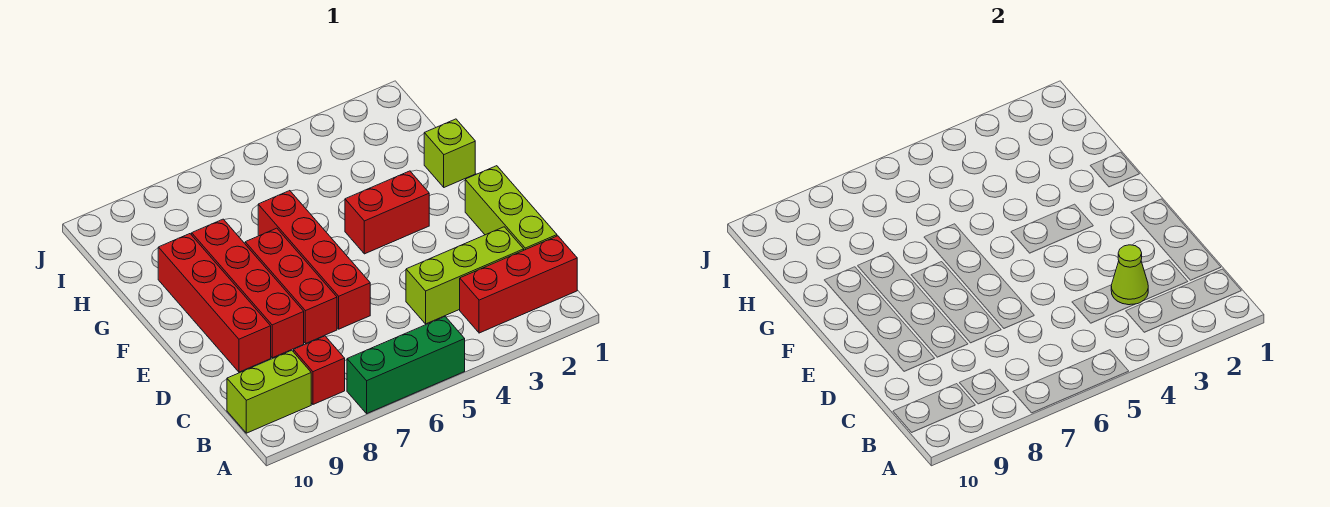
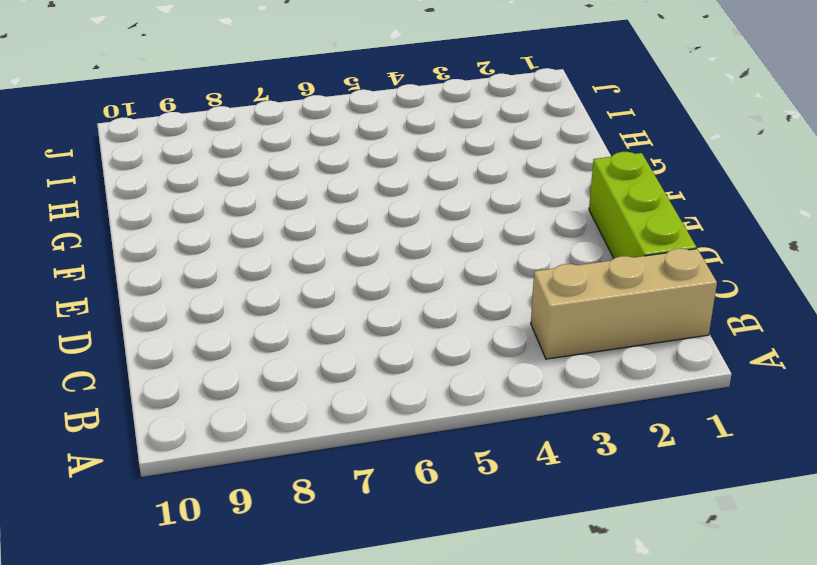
tan brick B1:B3 level 1 -> red brick B1:B3 level 1
none -> green brick A5:A7 level 1
none -> red brick B8 level 1
none -> lime brick B9:B10 level 1

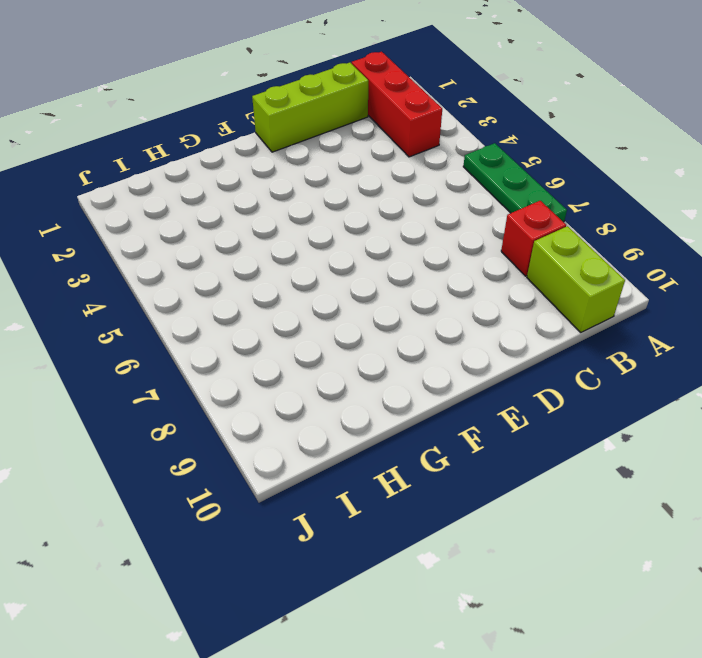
green plate A5:A7 level 1 -> green brick A5:A7 level 1
none -> lime brick C2:C4 level 1
none -> red brick D6:G6 level 1
none -> red brick D7:F7 level 1

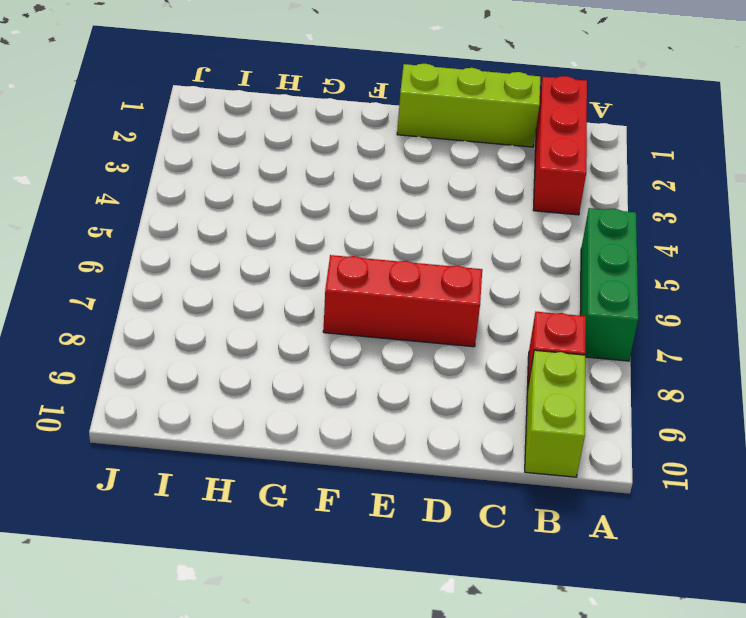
none -> lime brick C2:C4 level 1
none -> red brick D6:G6 level 1
none -> red brick D8:G8 level 1

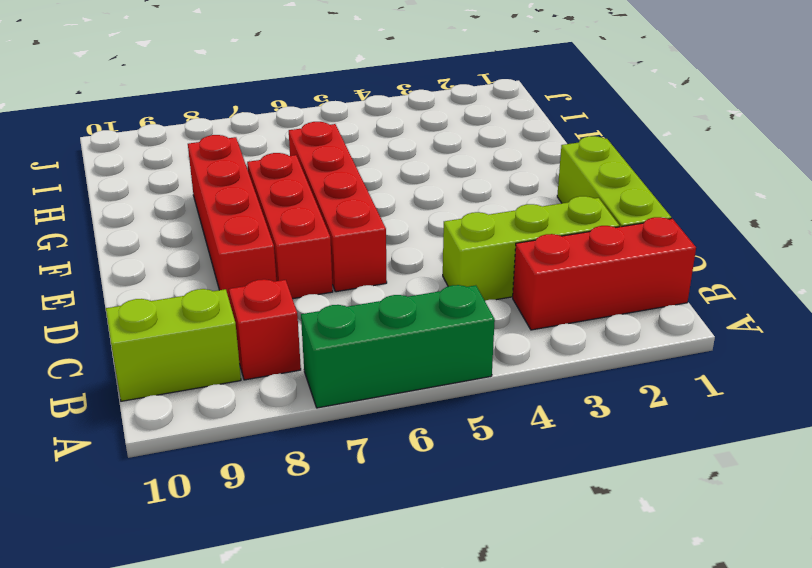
none -> red brick D9:G9 level 1
none -> red brick F3:F4 level 1
none -> lime brick G1 level 1

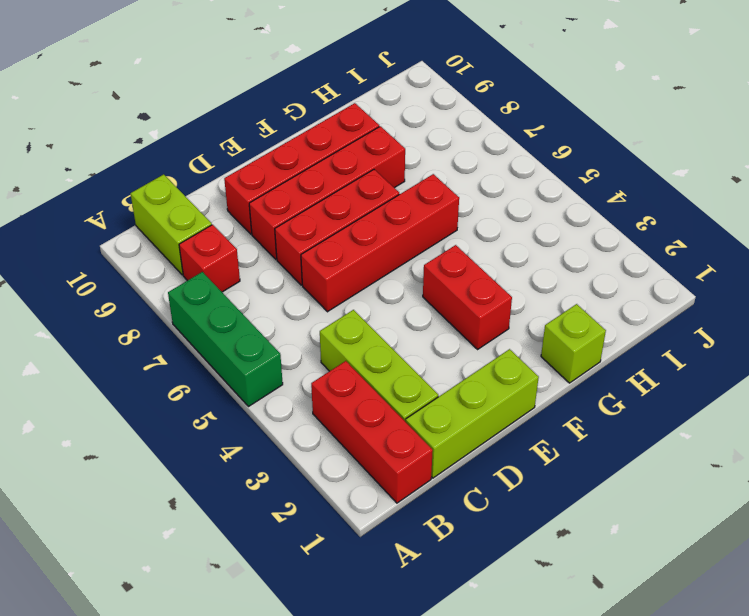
none -> lime cone C3 level 2

